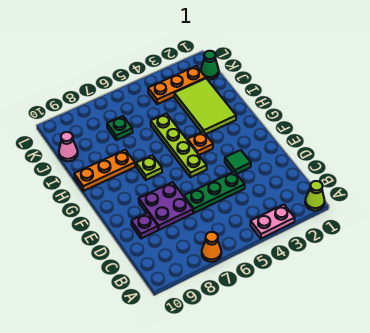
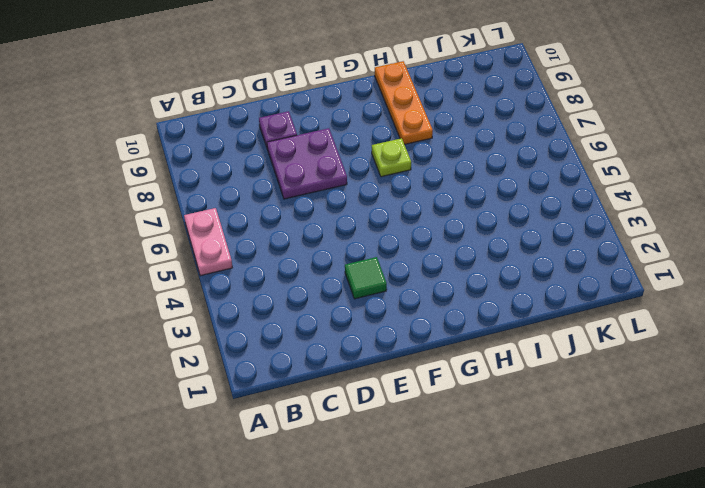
pink plate A5:A6 level 1 -> pink plate A3:A4 level 1
none -> lime cone A1 level 1
none -> orange cone A7 level 1
none -> green plate D4:D6 level 1

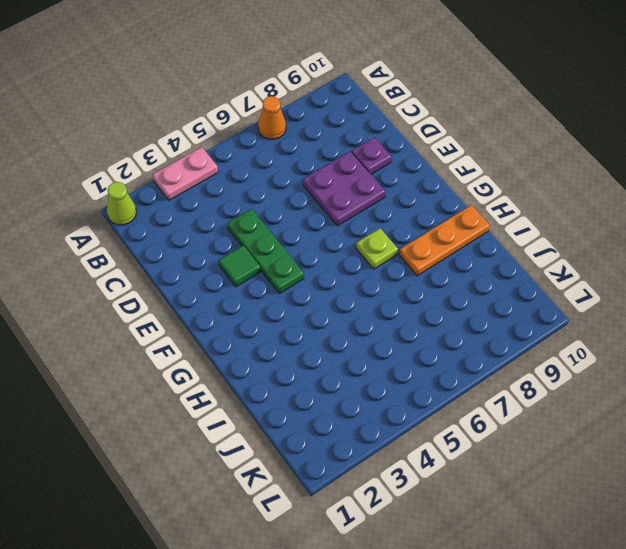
green plate D4:F4 level 1 -> green plate D4:D6 level 1
none -> lime plate F5:I5 level 1
none -> orange plate G4 level 1
none -> lime tile H2:J3 level 1

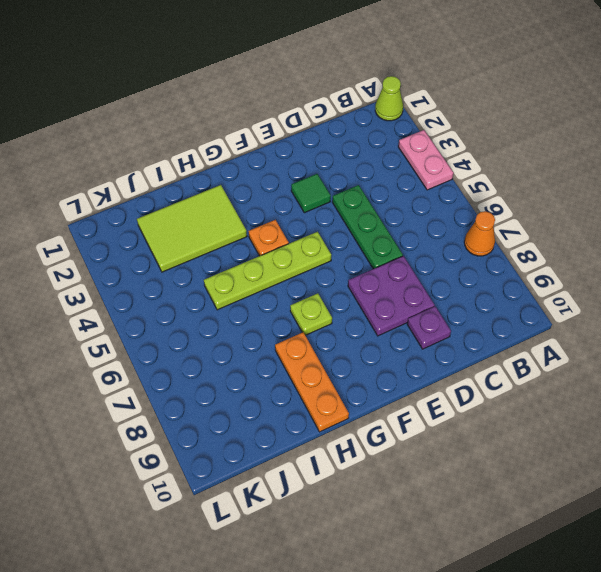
none -> green plate J7 level 1
none -> pink cone J10 level 1
none -> green cone K1 level 1

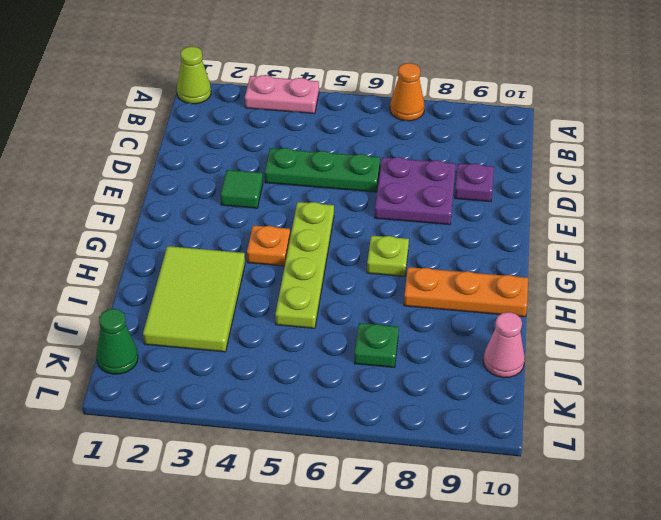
none -> orange plate K2:K4 level 1

